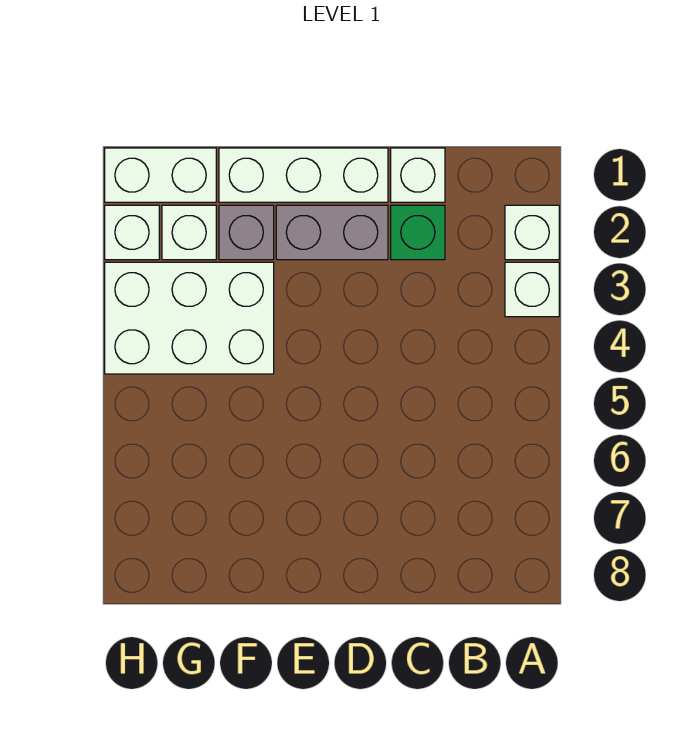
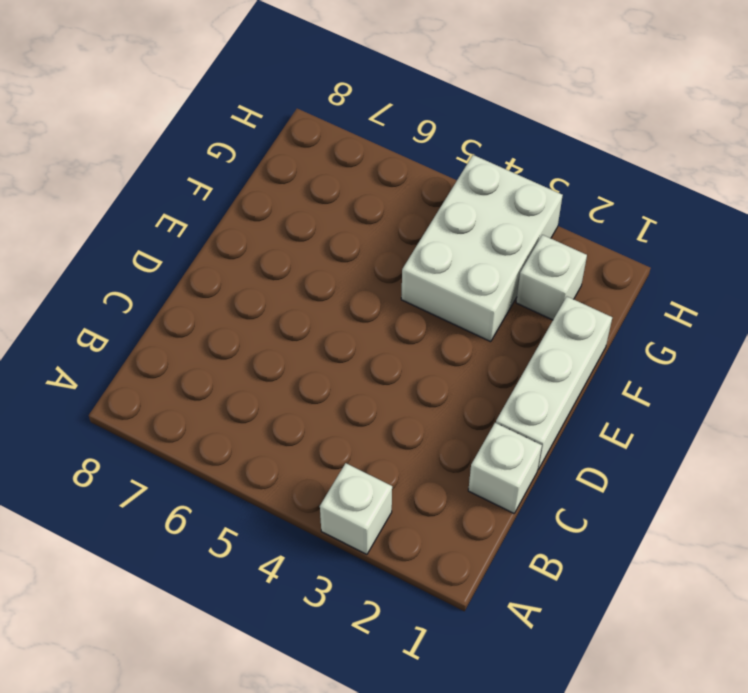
none -> white brick A2 level 1
none -> green brick C2 level 1

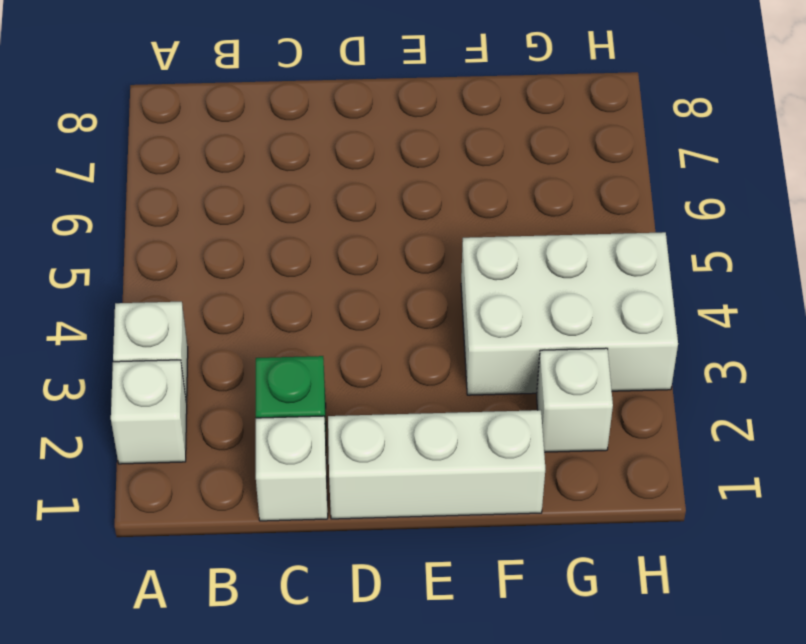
none -> grey brick D2:E2 level 1
none -> grey brick F2 level 1

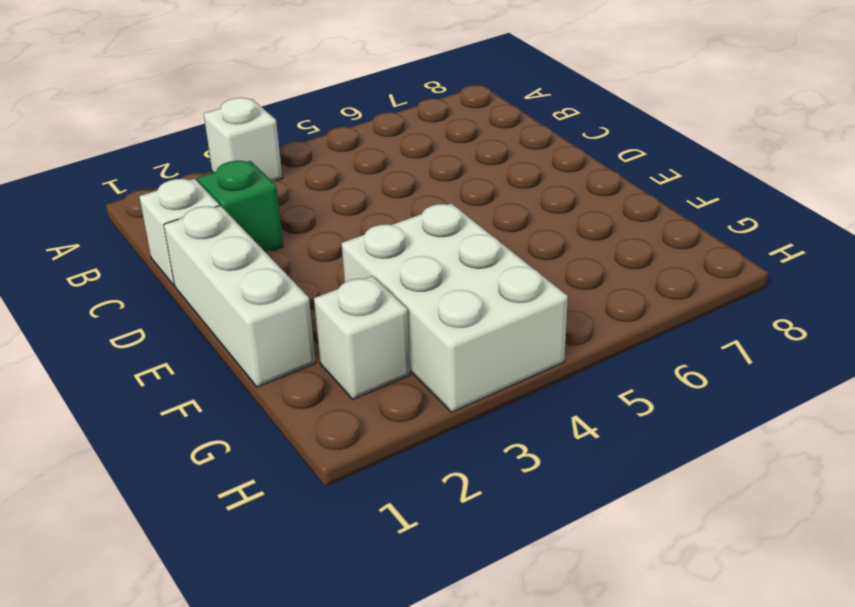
none -> white brick A2 level 1
none -> grey brick D2:E2 level 1

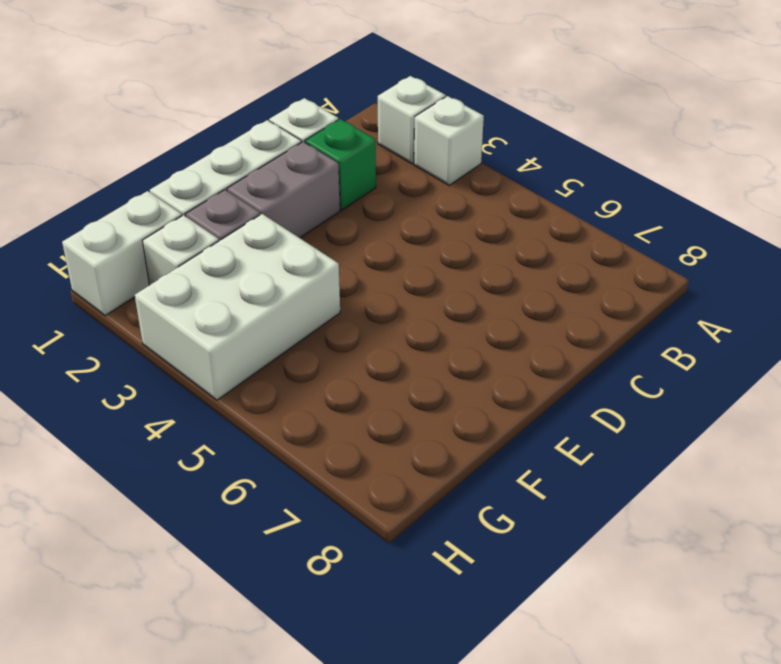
none -> white brick H2 level 1

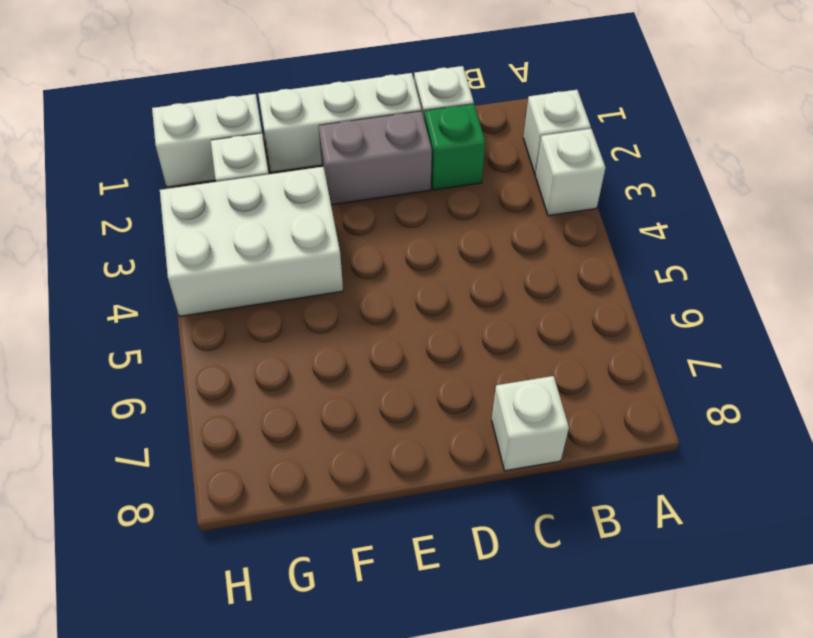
white brick C8 level 1 -> white brick H2 level 1
none -> grey brick F2 level 1

